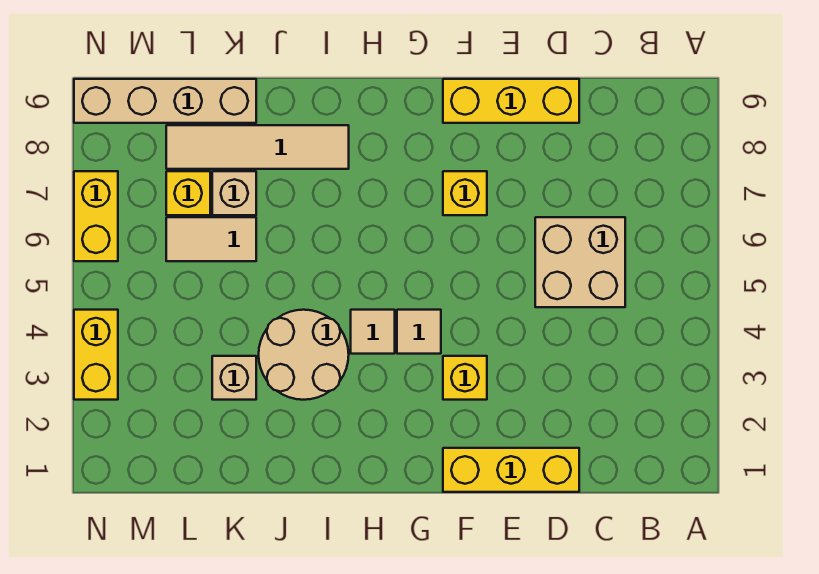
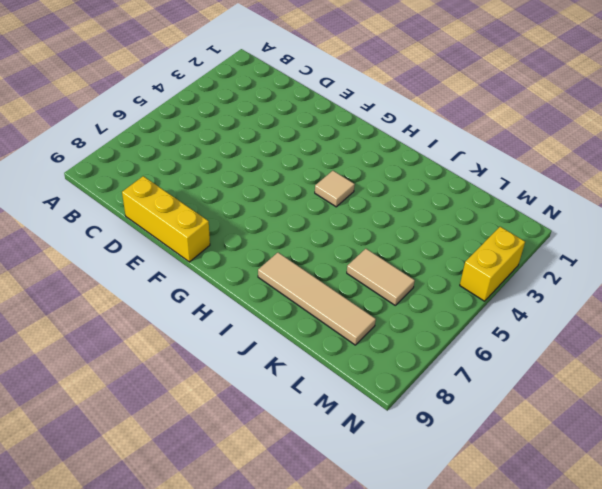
none -> tan brick C5:D6 level 1
none -> yellow brick D1:F1 level 1
none -> yellow brick F3 level 1

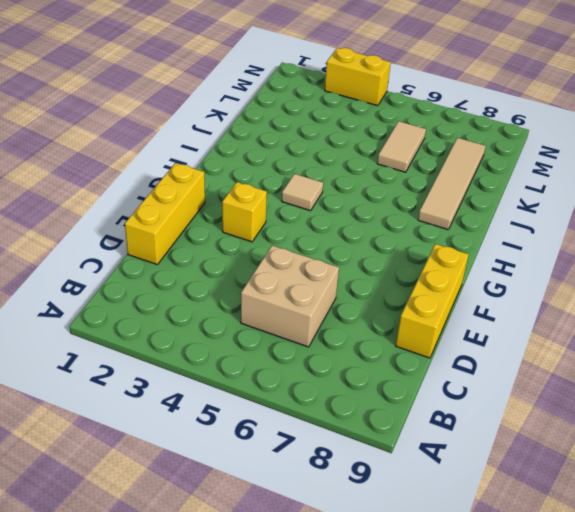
none -> yellow brick F7 level 1
none -> tan tile G4 level 1
none -> tan round brick I3:J4 level 1

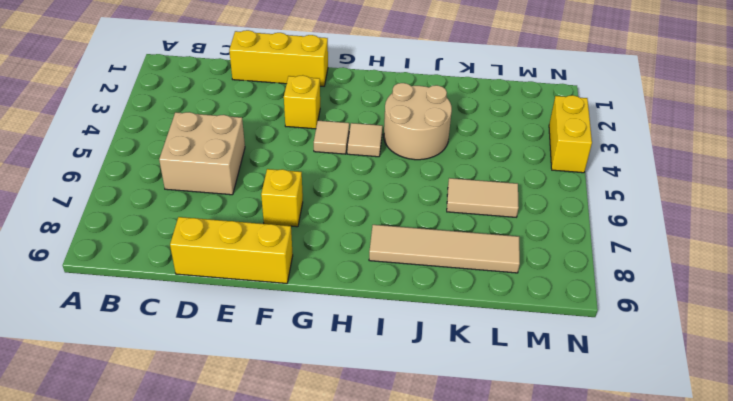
none -> tan brick K3 level 1
none -> tan brick K7 level 1
none -> tan brick K9:N9 level 1

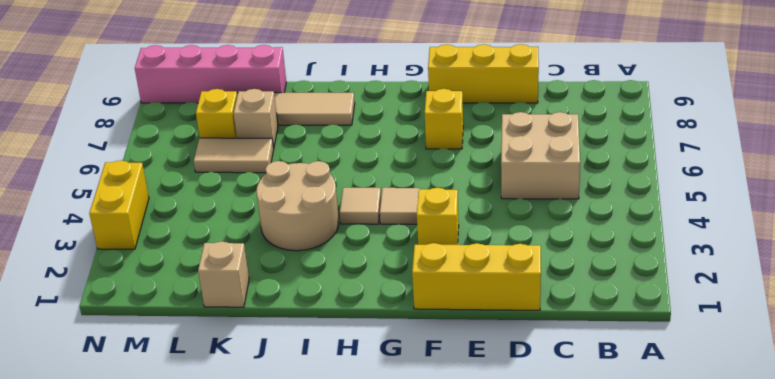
tan brick K1 level 1 -> tan brick K3 level 1
pink brick K9:N9 level 1 -> tan brick K9:N9 level 1
none -> yellow brick N6:N7 level 1

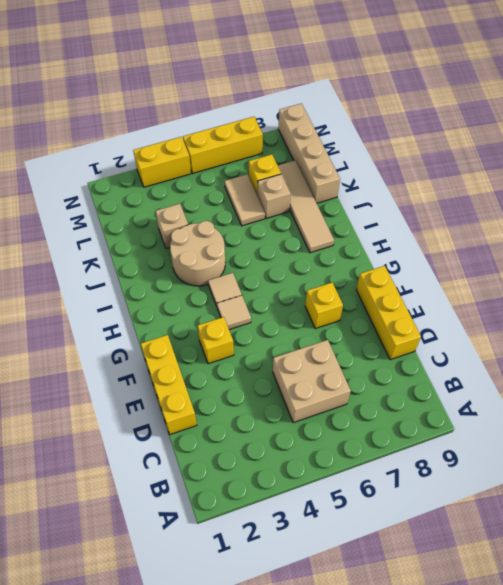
yellow brick N5:N7 level 1 -> yellow brick N6:N7 level 1

